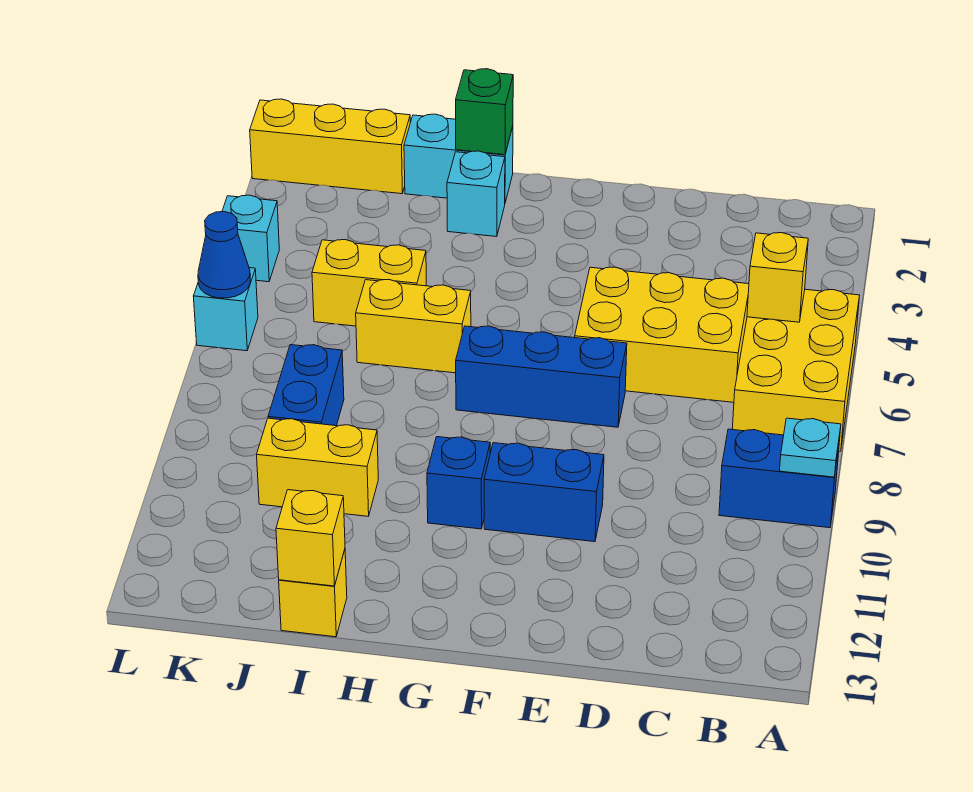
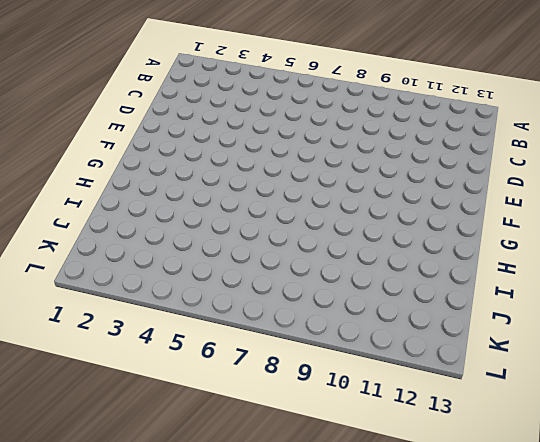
none -> yellow brick A5:B7 level 1
none -> blue brick A9:B9 level 1
none -> yellow brick C5:E6 level 1

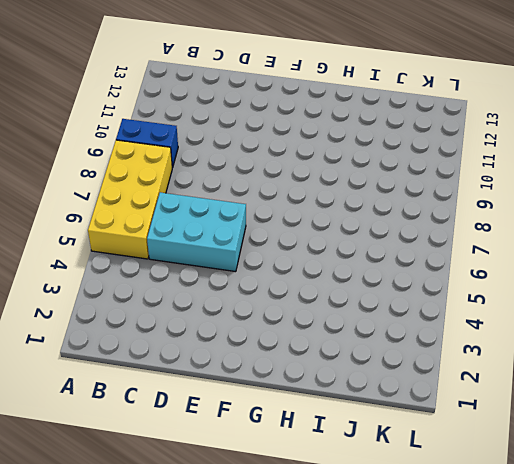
yellow brick A5:B8 level 1 -> yellow brick A5:B7 level 1
cyan brick C5:E6 level 1 -> yellow brick C5:E6 level 1
none -> blue brick E7:G7 level 1
none -> blue brick E10:F10 level 1
none -> blue brick G10 level 1

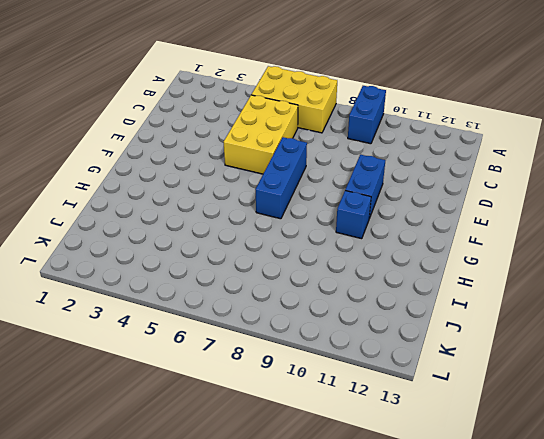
none -> cyan brick H1:I1 level 1
none -> cyan brick H2 level 1
none -> yellow brick H6:I6 level 1

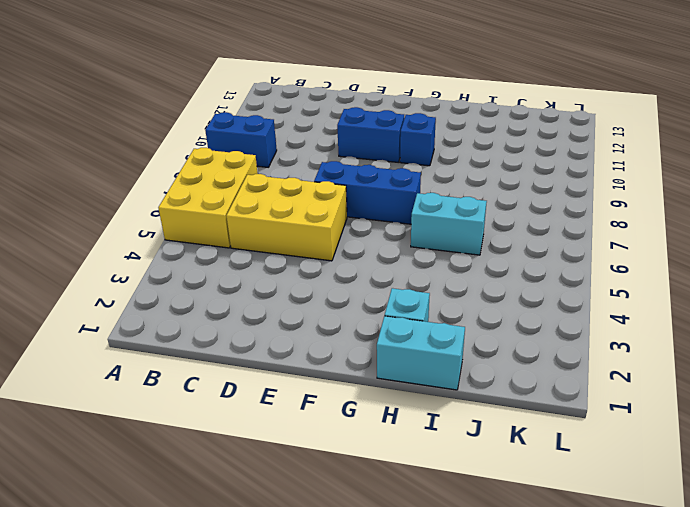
cyan brick H6:I6 level 1 -> yellow brick H6:I6 level 1
none -> yellow brick I5:J5 level 1
none -> yellow brick I10:J10 level 1
none -> yellow brick I13 level 1

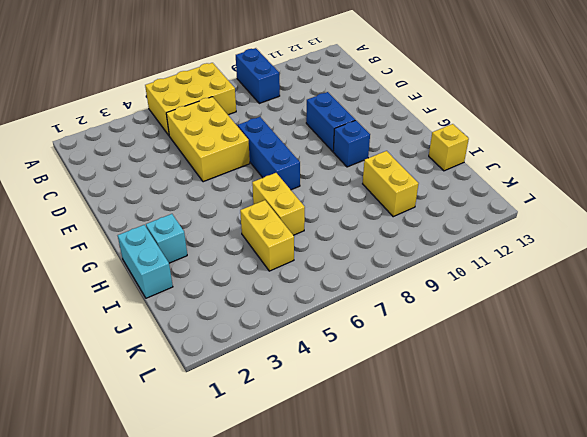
none -> yellow brick J1:L1 level 1
none -> blue brick J8:J9 level 1
none -> cyan brick L4 level 1

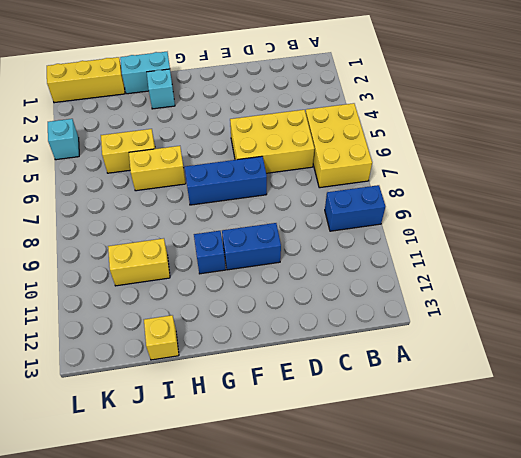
none -> blue brick J8:J9 level 1
none -> cyan brick L6 level 1
none -> cyan plate A9 level 2

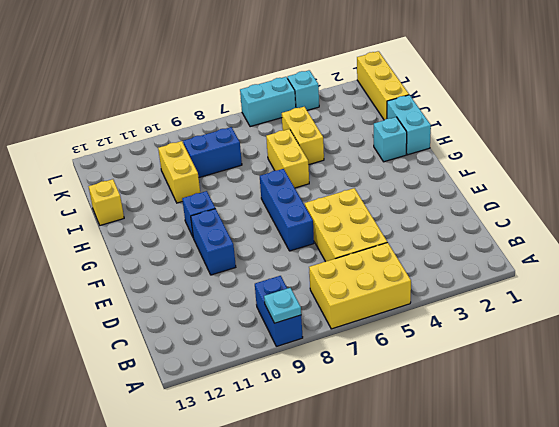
cyan brick L5:L6 level 1 -> cyan brick L6 level 1
none -> yellow brick B5 level 2
none -> green brick H1 level 2
none -> yellow brick I13 level 2

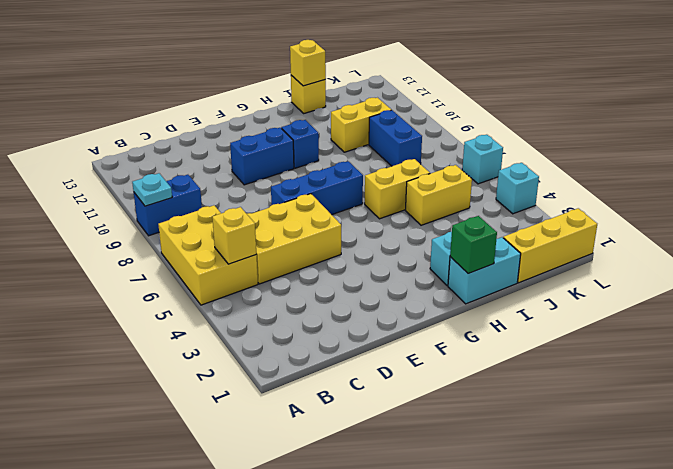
none -> blue cone L6 level 2

